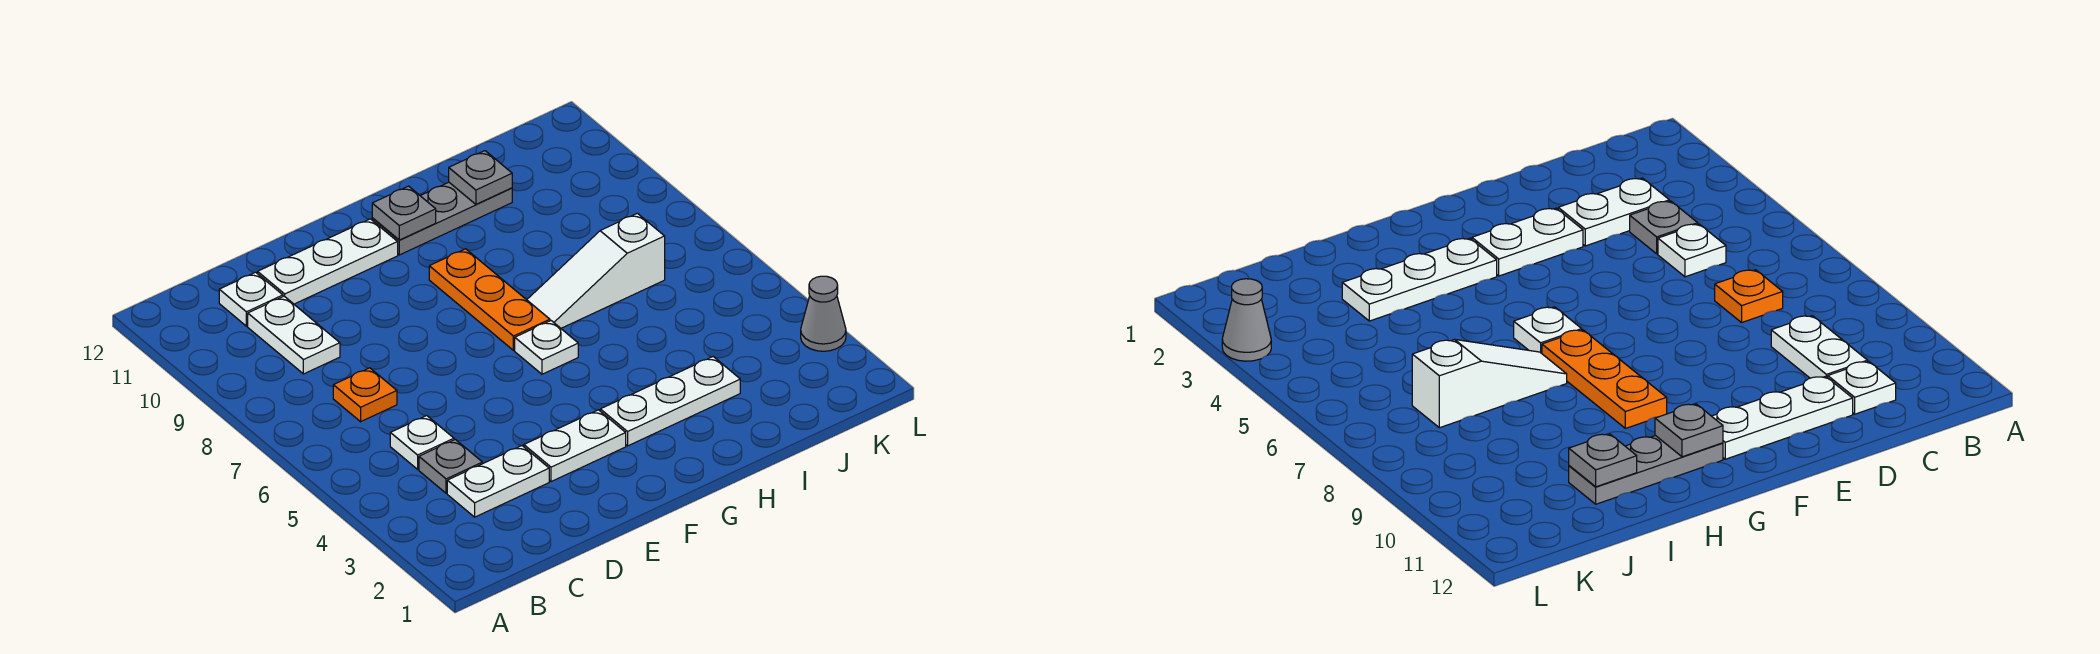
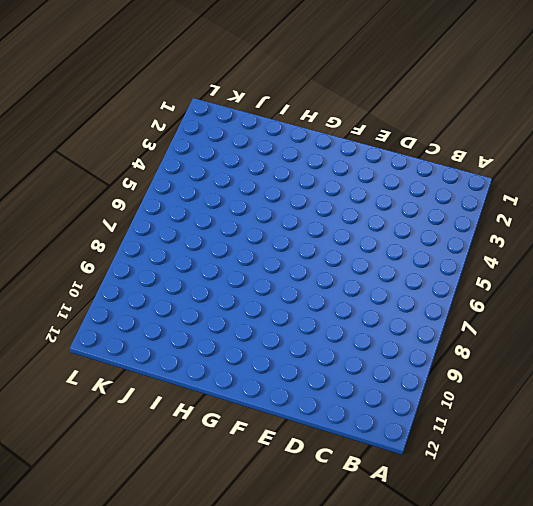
none -> white plate C3:D3 level 1
none -> grey plate C4 level 1
none -> white plate C5 level 1

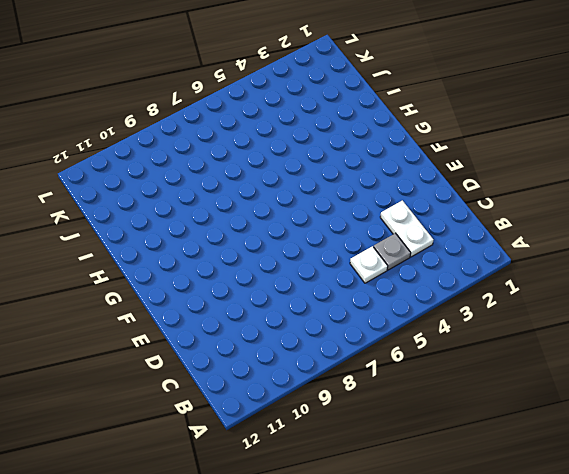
none -> orange plate C7 level 1
none -> white plate C9:C10 level 1
none -> white plate C11 level 1

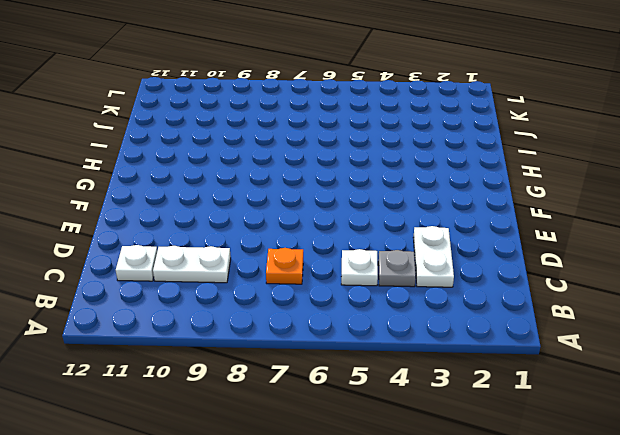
none -> white plate D11:F11 level 1
none -> white plate E3:F3 level 1
none -> white plate G3:I3 level 1

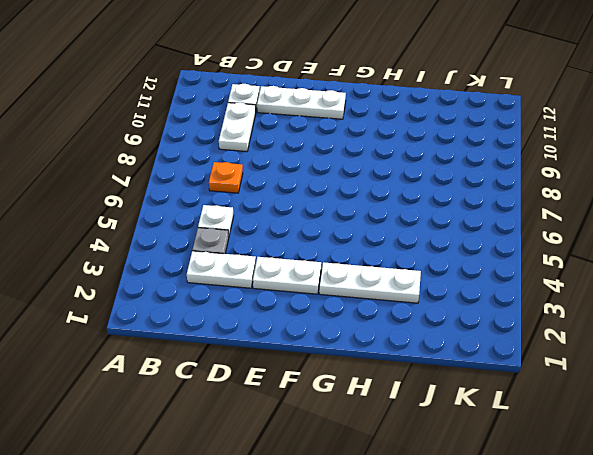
none -> white plate G6 level 1
none -> orange plate G7:G9 level 1
none -> grey plate G11:I11 level 1

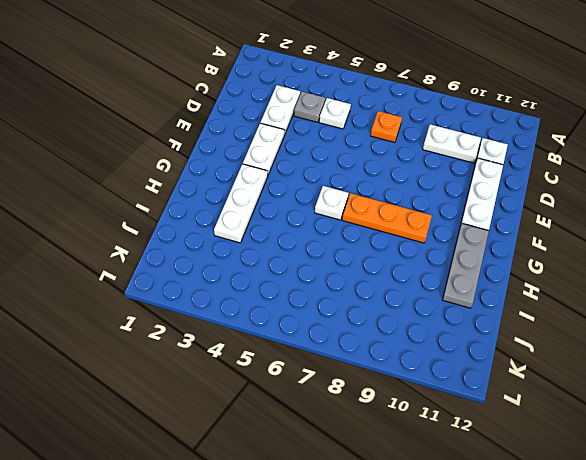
none -> white slope H7:J7 level 1 top J
none -> grey cone L3 level 1
none -> grey plate G11 level 2

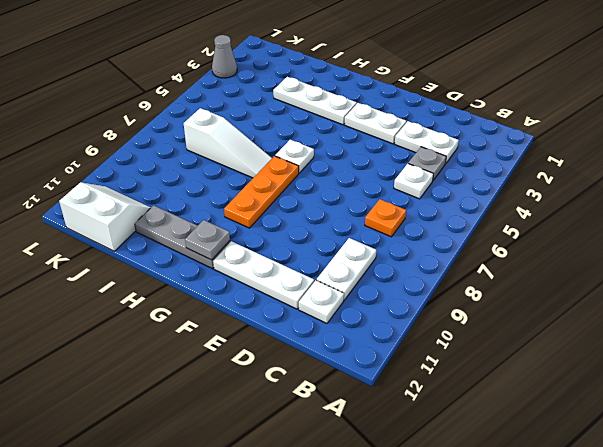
white slope J11:K12 level 1 top 12 -> none
none -> grey plate I11 level 2

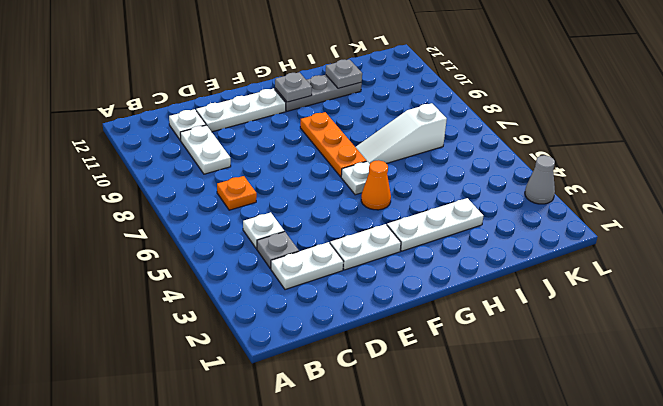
orange cone G5 level 1 -> none

